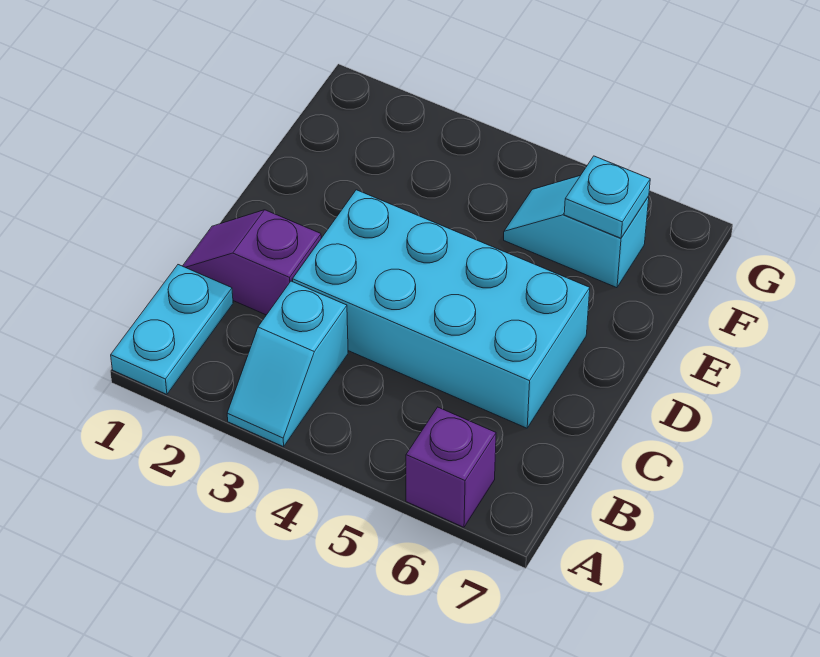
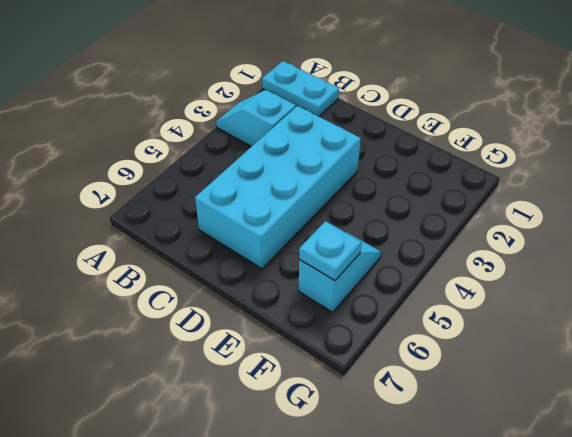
none -> purple brick A6 level 1
none -> purple slope C1:C2 level 1 top 2

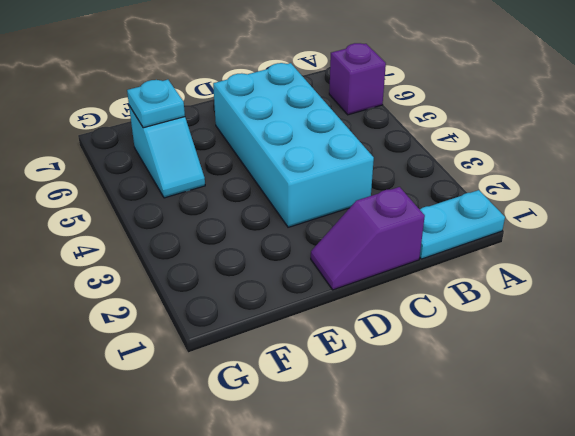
purple slope C1:D1 level 1 top C -> purple slope C1:C2 level 1 top 2
none -> cyan slope A3:B3 level 1 top B

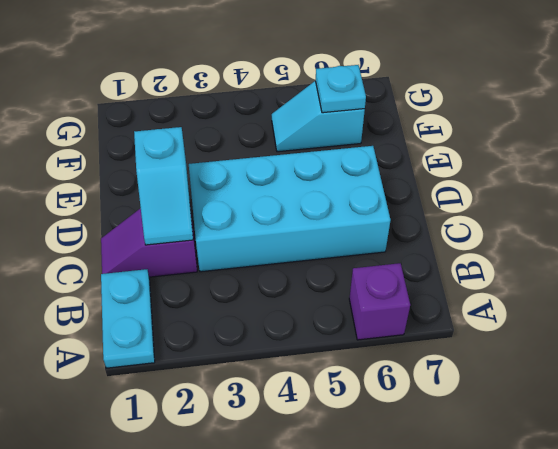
cyan slope C2:D2 level 2 top D -> cyan slope A3:B3 level 1 top B

